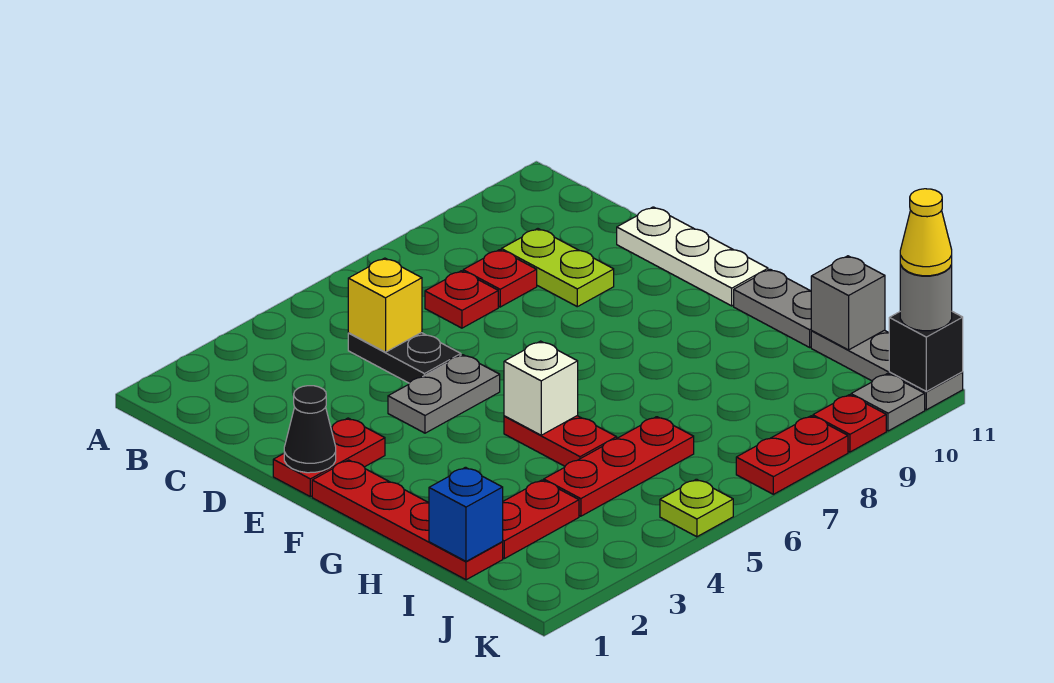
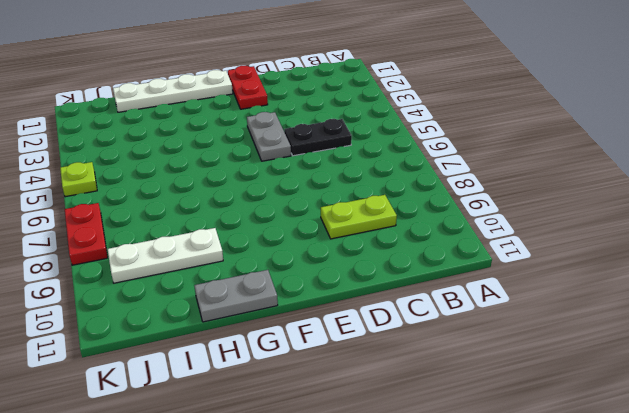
white plate F1:I1 level 1 -> red plate F1:I1 level 1
white plate H9:J9 level 1 -> white plate D11:F11 level 1
none -> red plate C7 level 1
none -> red plate C8 level 1
none -> red plate G5:H5 level 1

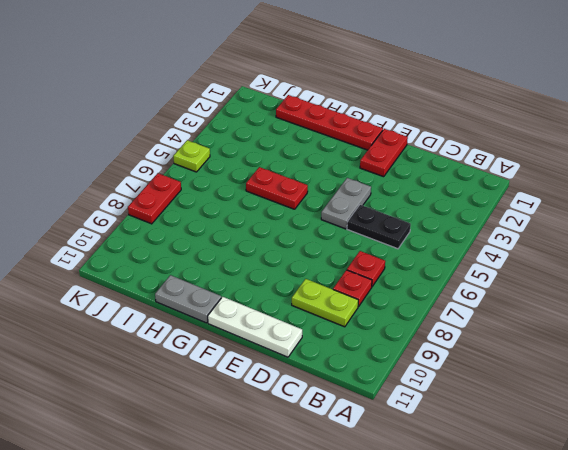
none -> red plate I2:I3 level 1
none -> red plate I4:I6 level 1
none -> grey plate I11:K11 level 1

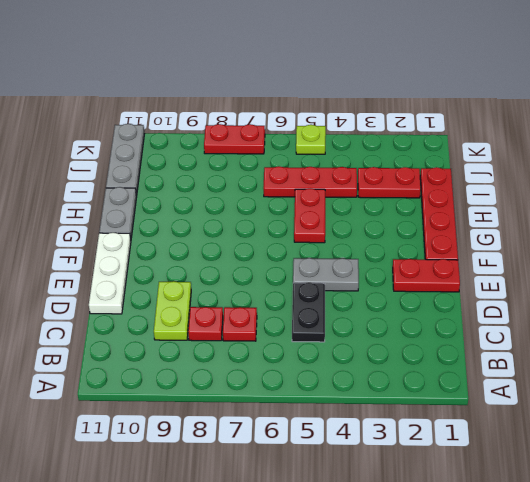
none -> red plate K9 level 1
none -> grey plate K10 level 1
none -> yellow brick C5 level 2

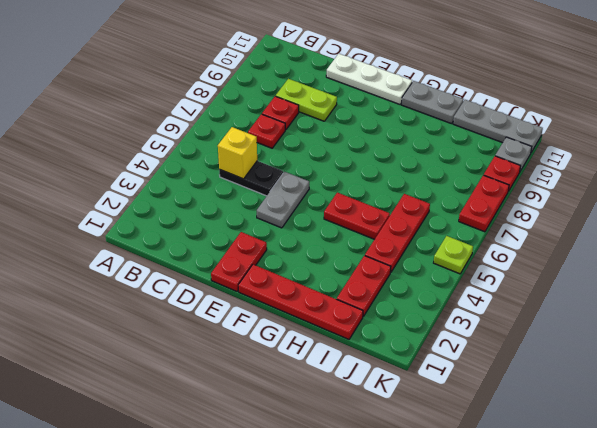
none -> black cone E1 level 2
none -> white brick G5 level 2
none -> blue brick I1 level 2

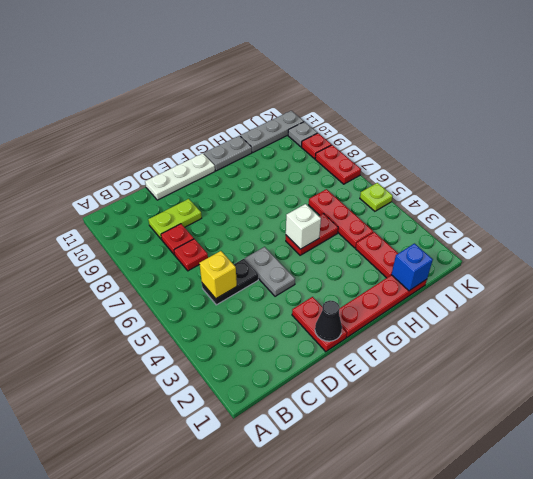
none -> grey brick I11 level 2
none -> black brick K11 level 2
none -> grey round brick K11 level 3

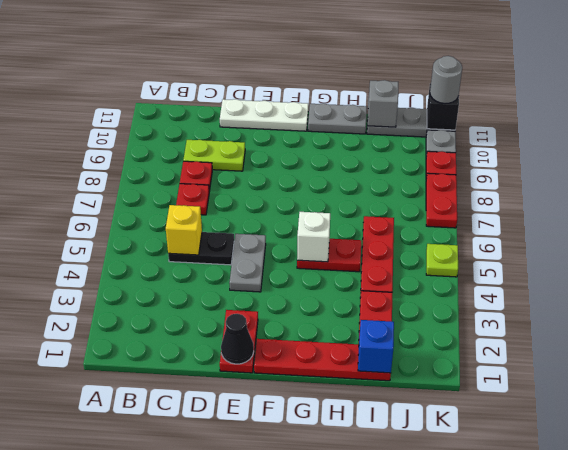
none -> yellow cone K11 level 4

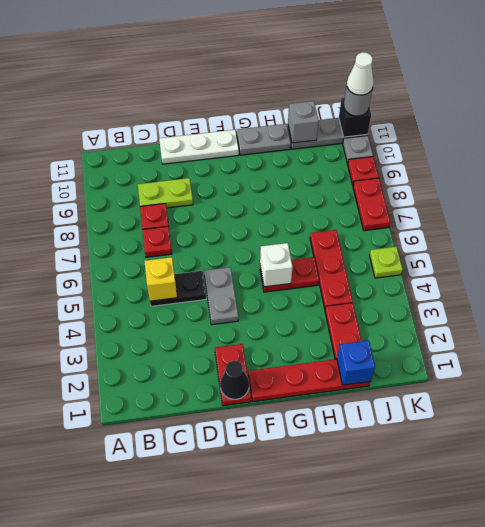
white cone K11 level 4 -> yellow cone K11 level 4

